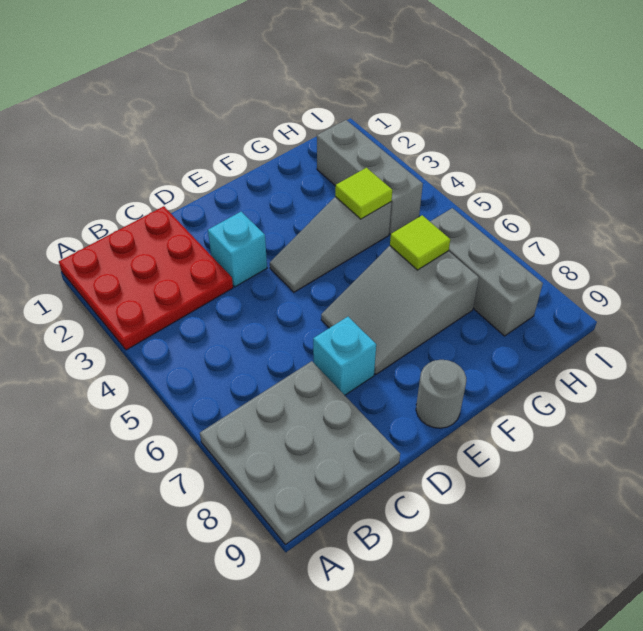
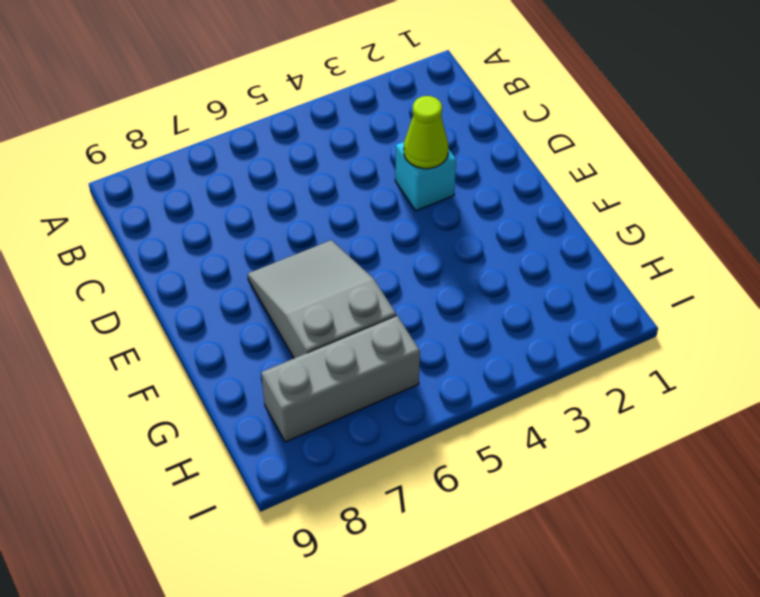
lime cone D3 level 2 -> none
none -> red plate A1:C3 level 1
none -> grey plate A7:C9 level 1

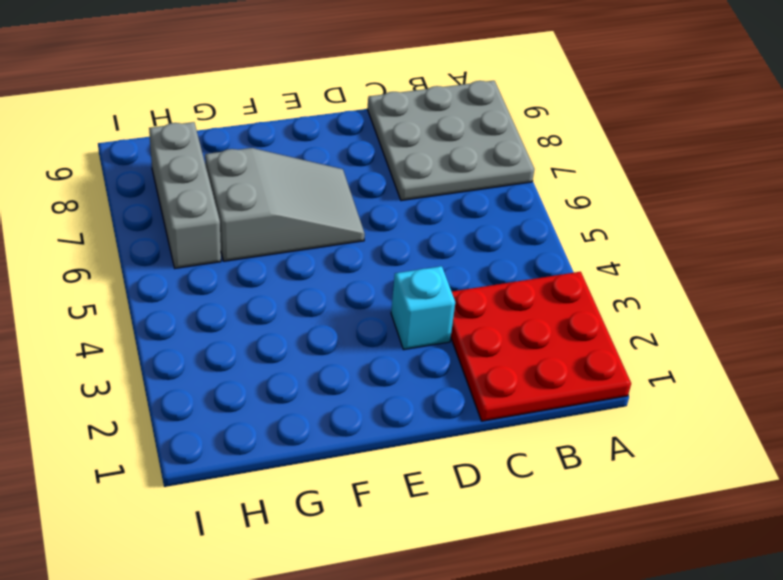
none -> cyan brick D7 level 1
none -> grey slope E4:G4 level 1 top G

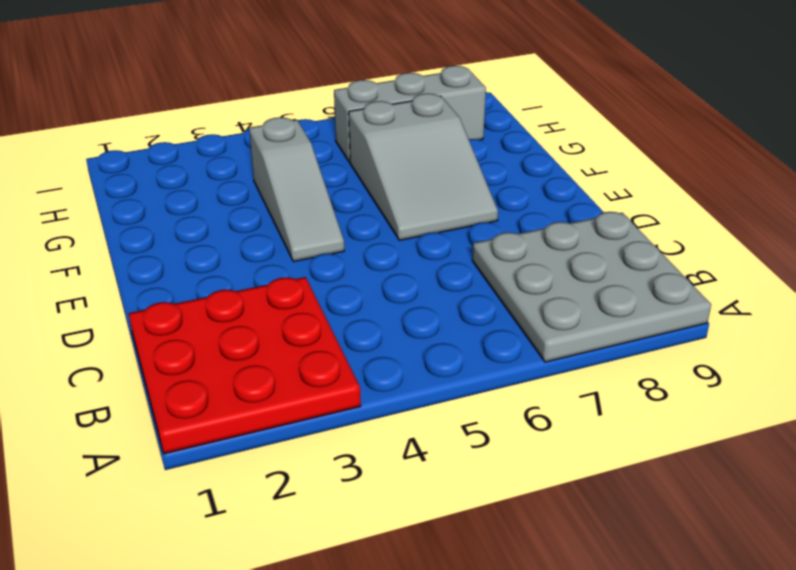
none -> cyan brick D3 level 1
none -> cyan brick D7 level 1

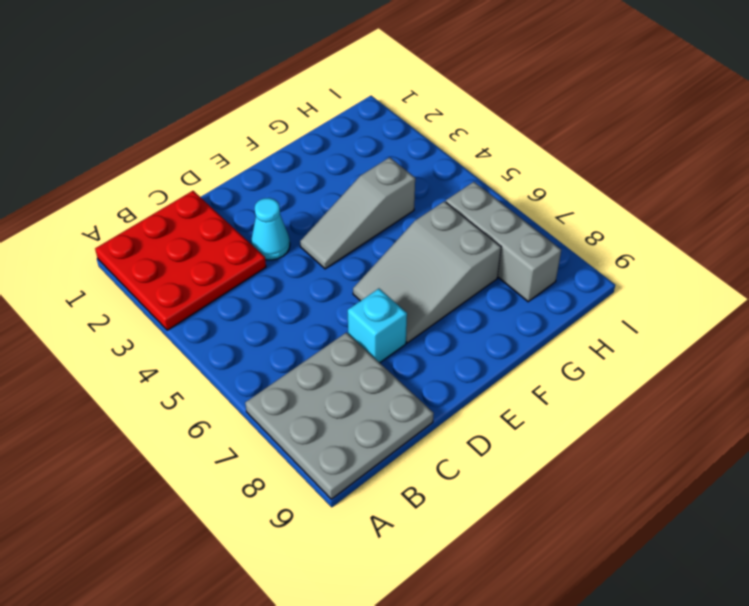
cyan cone D3 level 1 -> cyan brick D3 level 1
none -> grey round brick E9 level 1
none -> grey brick H2:H4 level 1

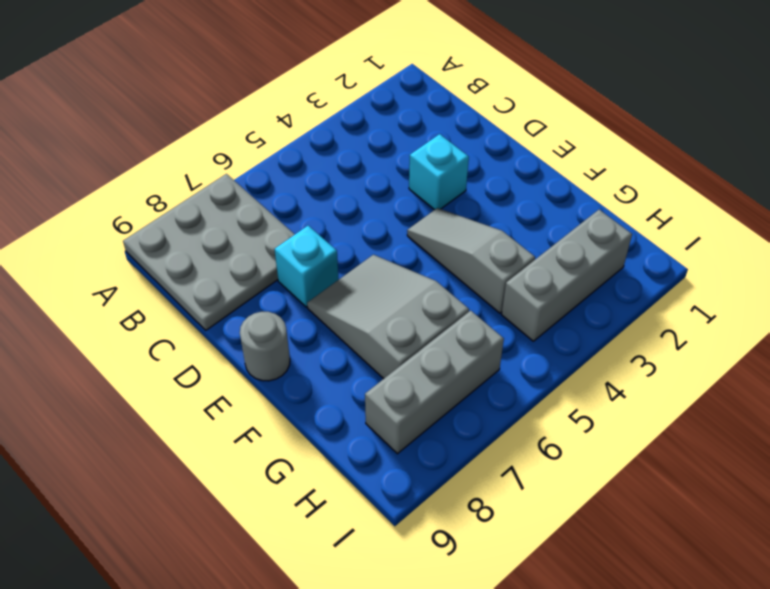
none -> red plate A1:C3 level 1
none -> lime tile G4 level 2

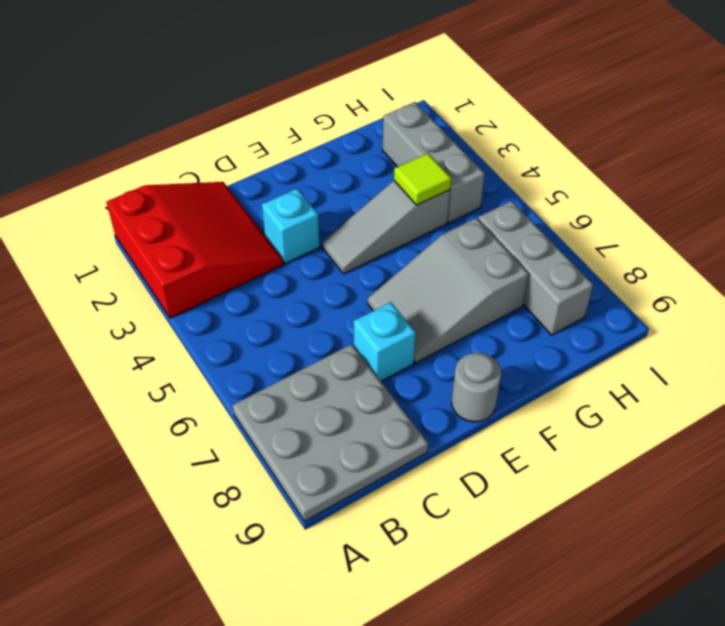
red slope A1:C3 level 1 top A -> red plate A1:C3 level 1
none -> lime tile G6 level 2

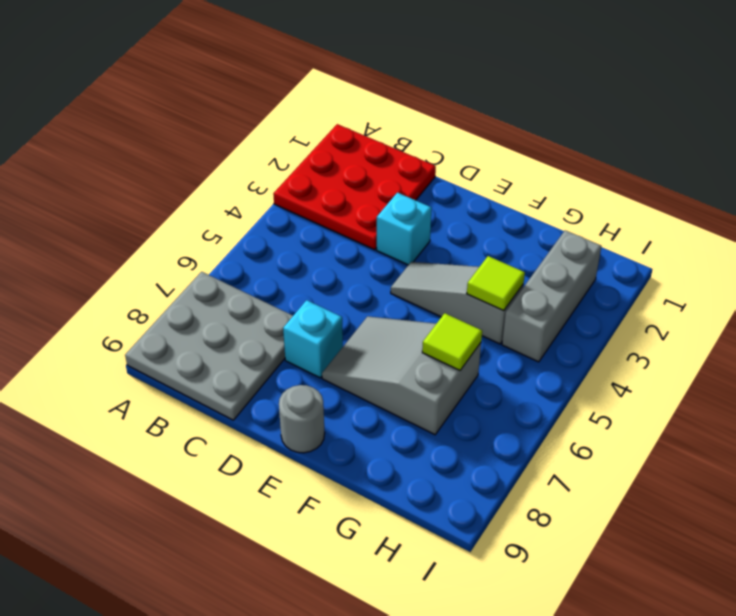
none -> grey brick H6:H8 level 1

